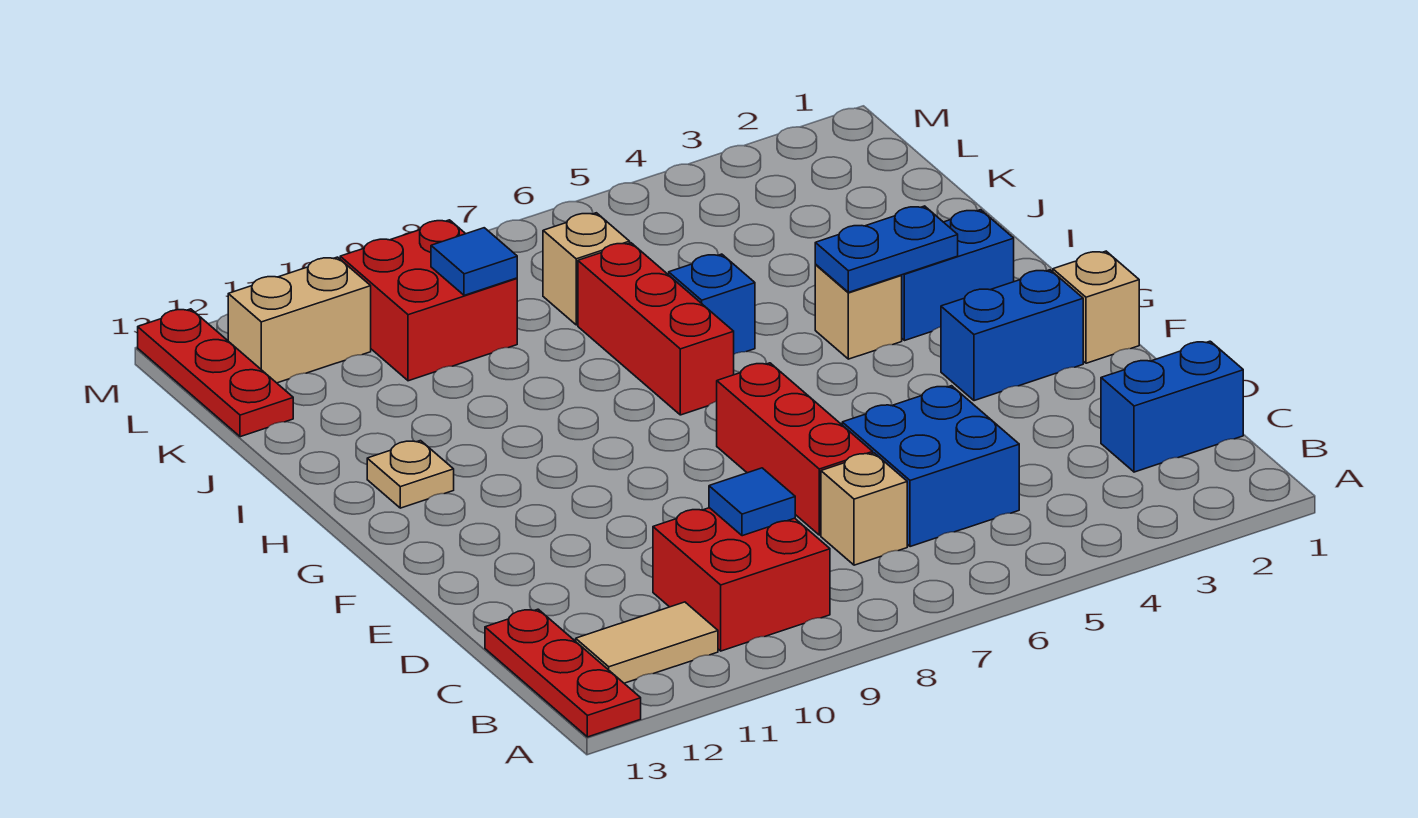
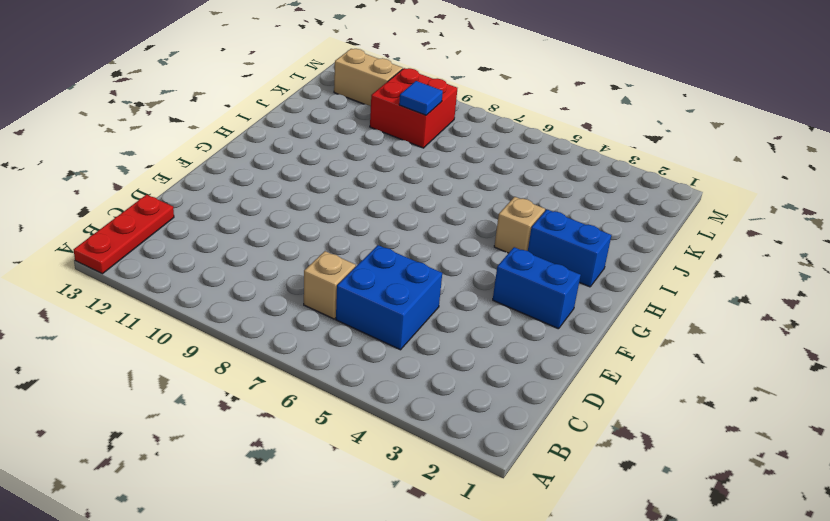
none -> red brick B9:C10 level 1
none -> tan tile B11:B12 level 1
none -> blue brick C1:C2 level 1

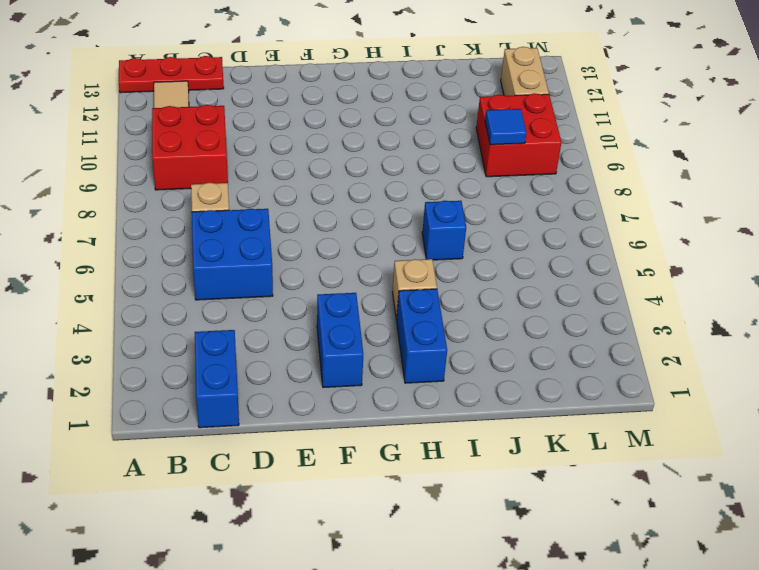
none -> red brick D7:F7 level 1
none -> tan brick F1 level 1
none -> red brick H7:J7 level 1

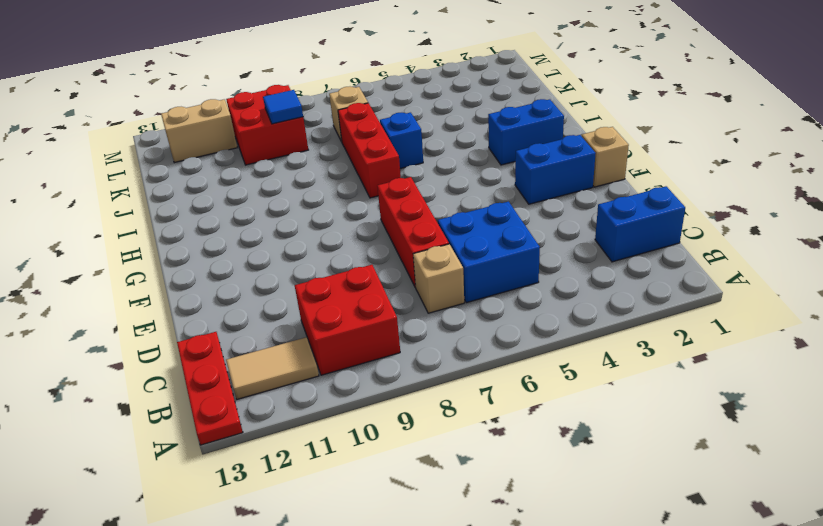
none -> tan brick H4 level 1
none -> tan plate H12 level 1
none -> red plate K13:M13 level 1

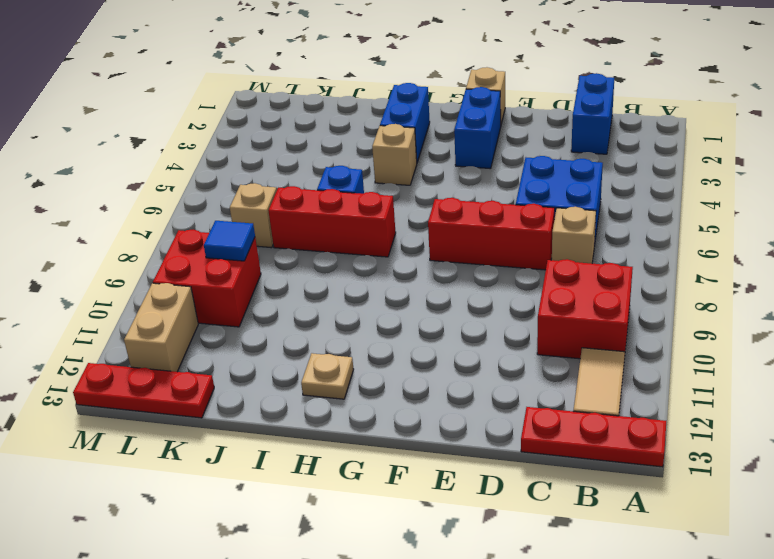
none -> blue tile C9 level 2
none -> blue plate H3:H4 level 2

